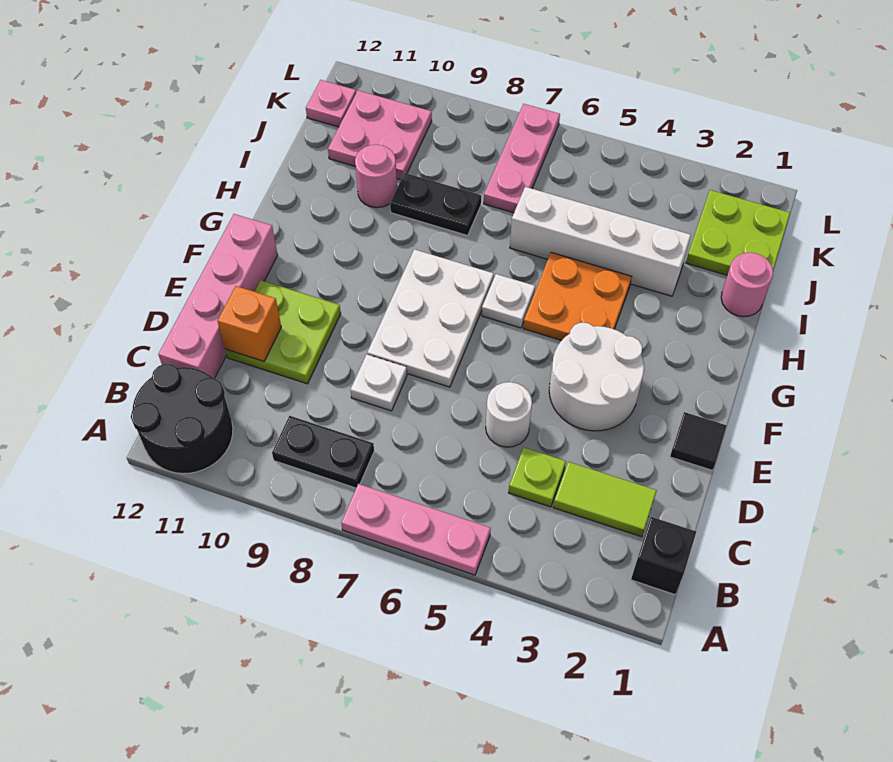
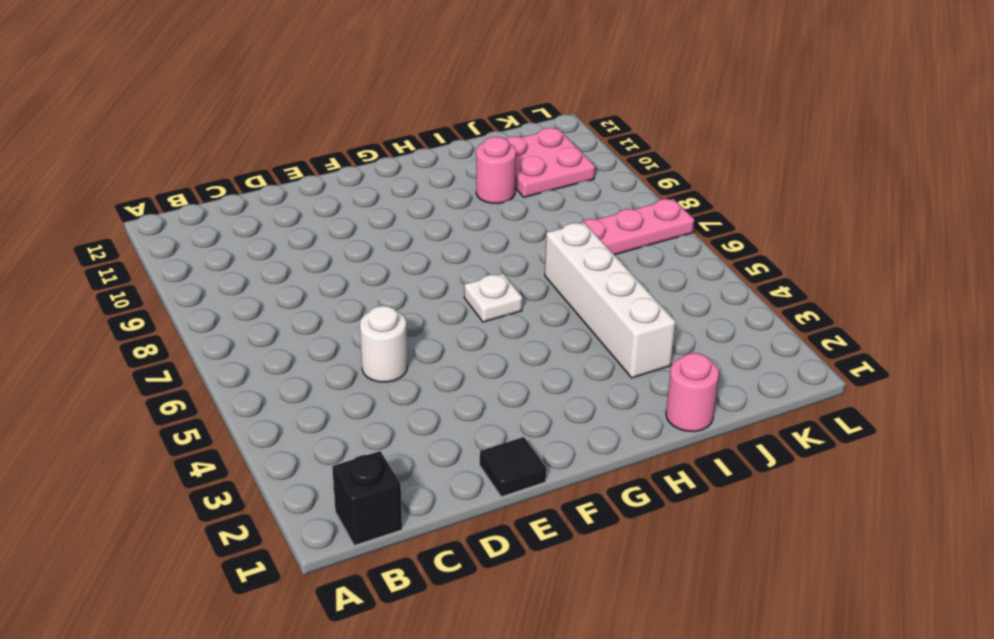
none -> pink plate A5:A7 level 1
none -> black round brick A11:B12 level 1
none -> black plate B8:B9 level 1

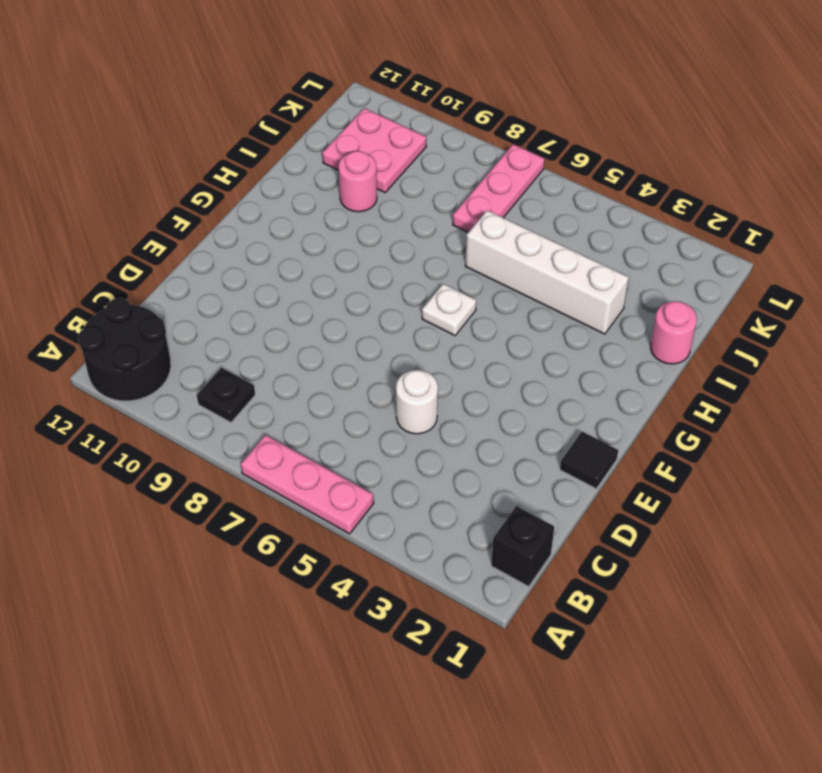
black plate B9 level 1 -> black plate B8:B9 level 1
none -> lime tile C2:C3 level 1
none -> lime plate C4 level 1
none -> pink brick C12:F12 level 1

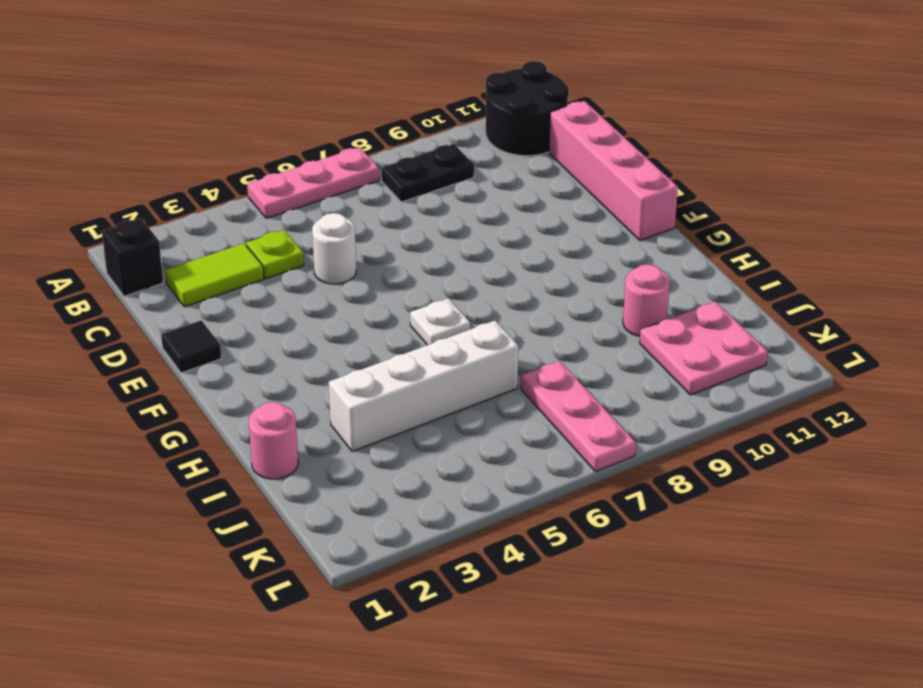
none -> white plate D8 level 1
none -> lime plate D10:E11 level 1
none -> white round brick E3:F4 level 1

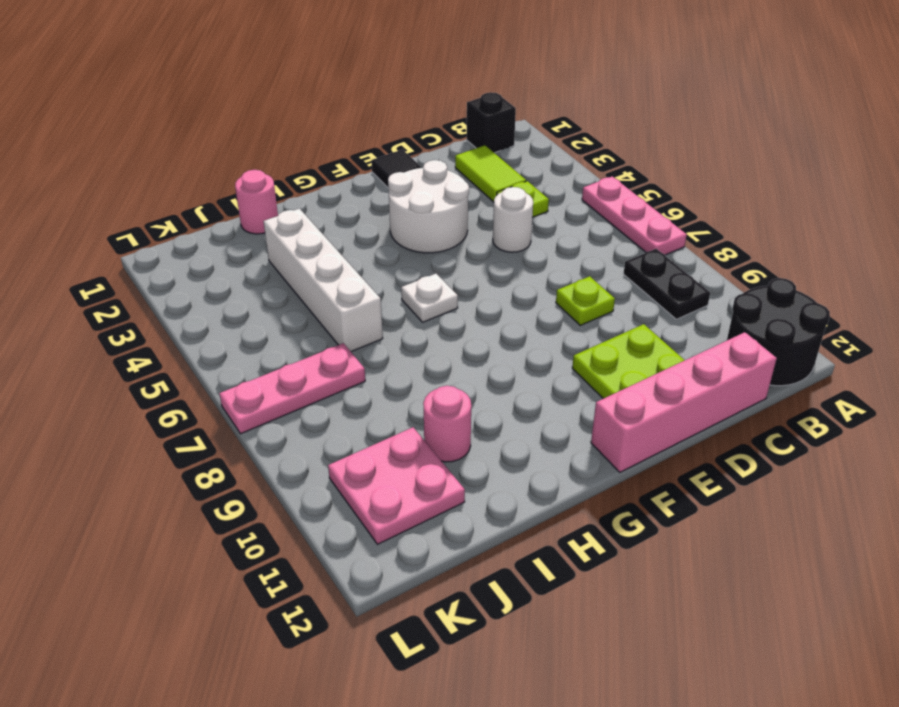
lime plate D8 level 1 -> white plate D8 level 1
none -> white plate E7:G8 level 1
none -> orange plate G4:H5 level 1
none -> black plate I8:I9 level 1

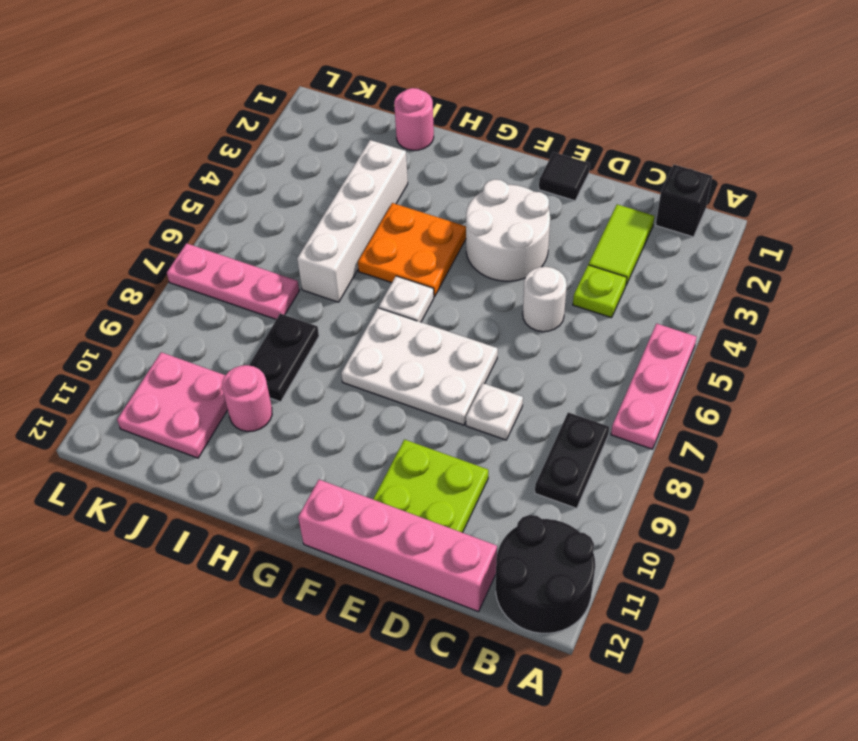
none -> lime plate J1:K2 level 1
none -> pink plate K12 level 1
none -> orange brick D11 level 2

